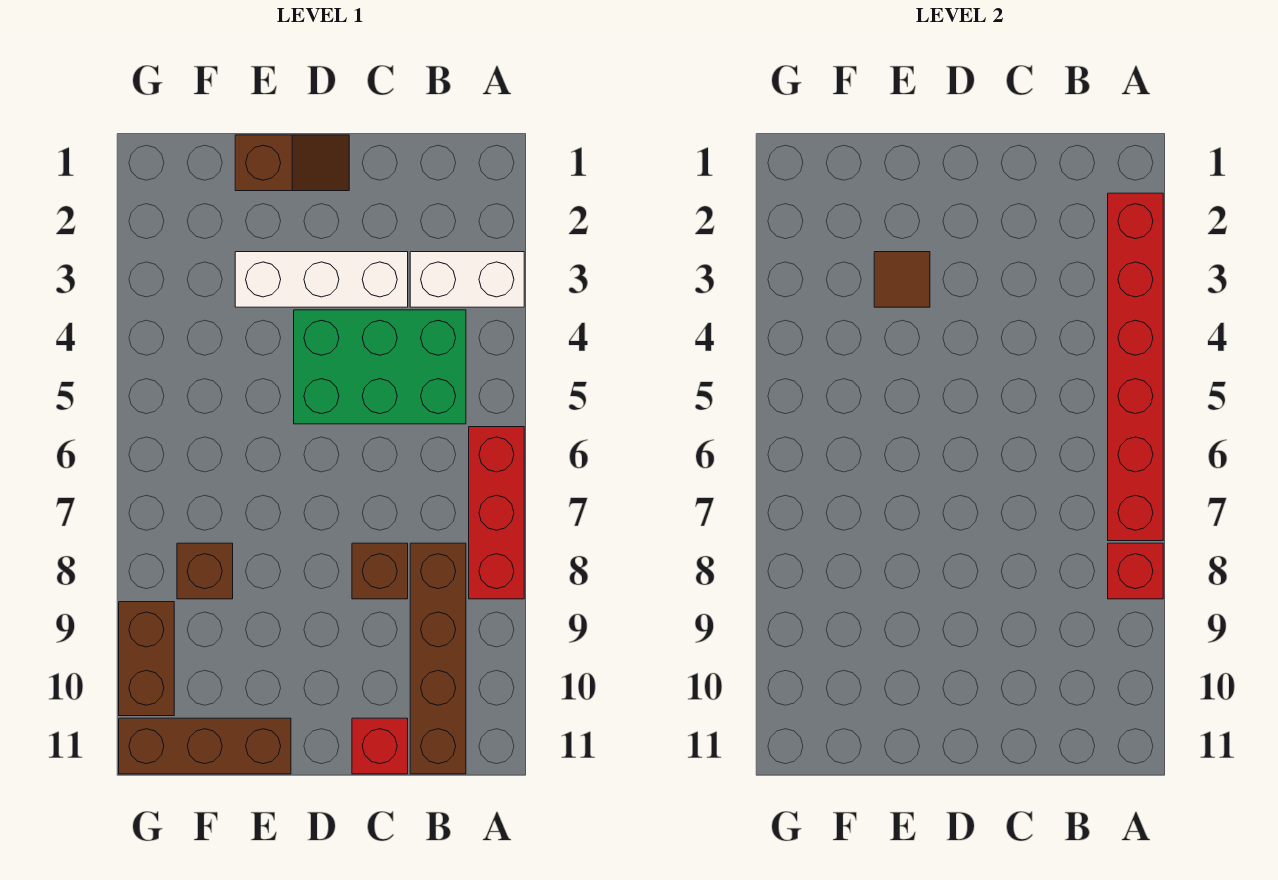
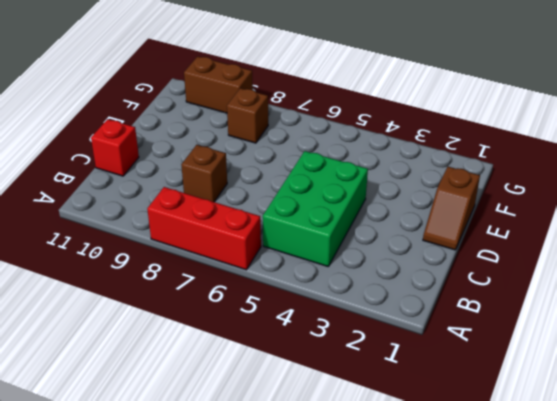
none -> white brick A3:B3 level 1
none -> brown brick B8:B11 level 1
none -> white brick C3:E3 level 1

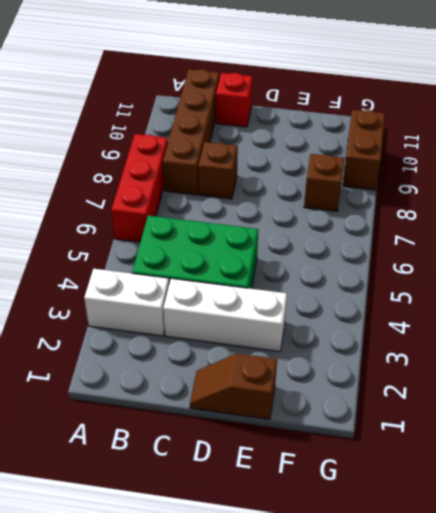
none -> brown brick E11:G11 level 1
none -> red brick A2:A7 level 2
none -> red brick A8 level 2

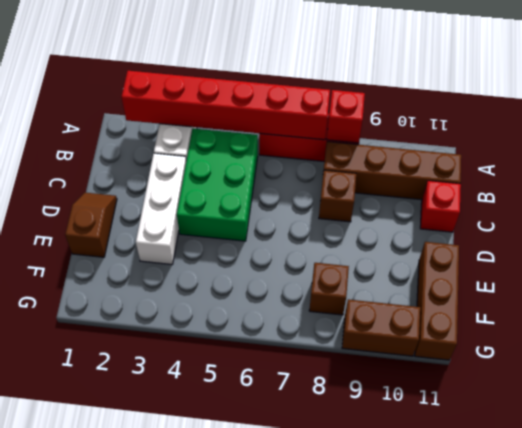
none -> brown tile E3 level 2

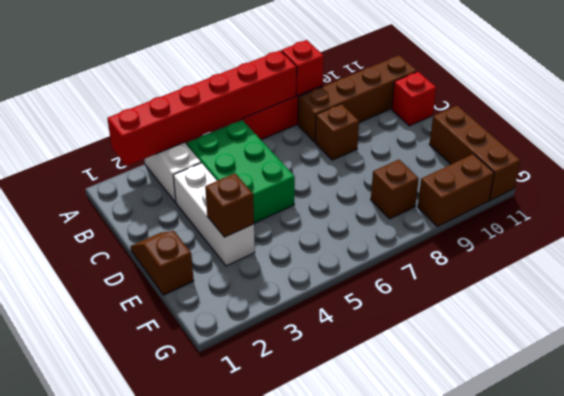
brown brick E3 level 2 -> brown tile E3 level 2

